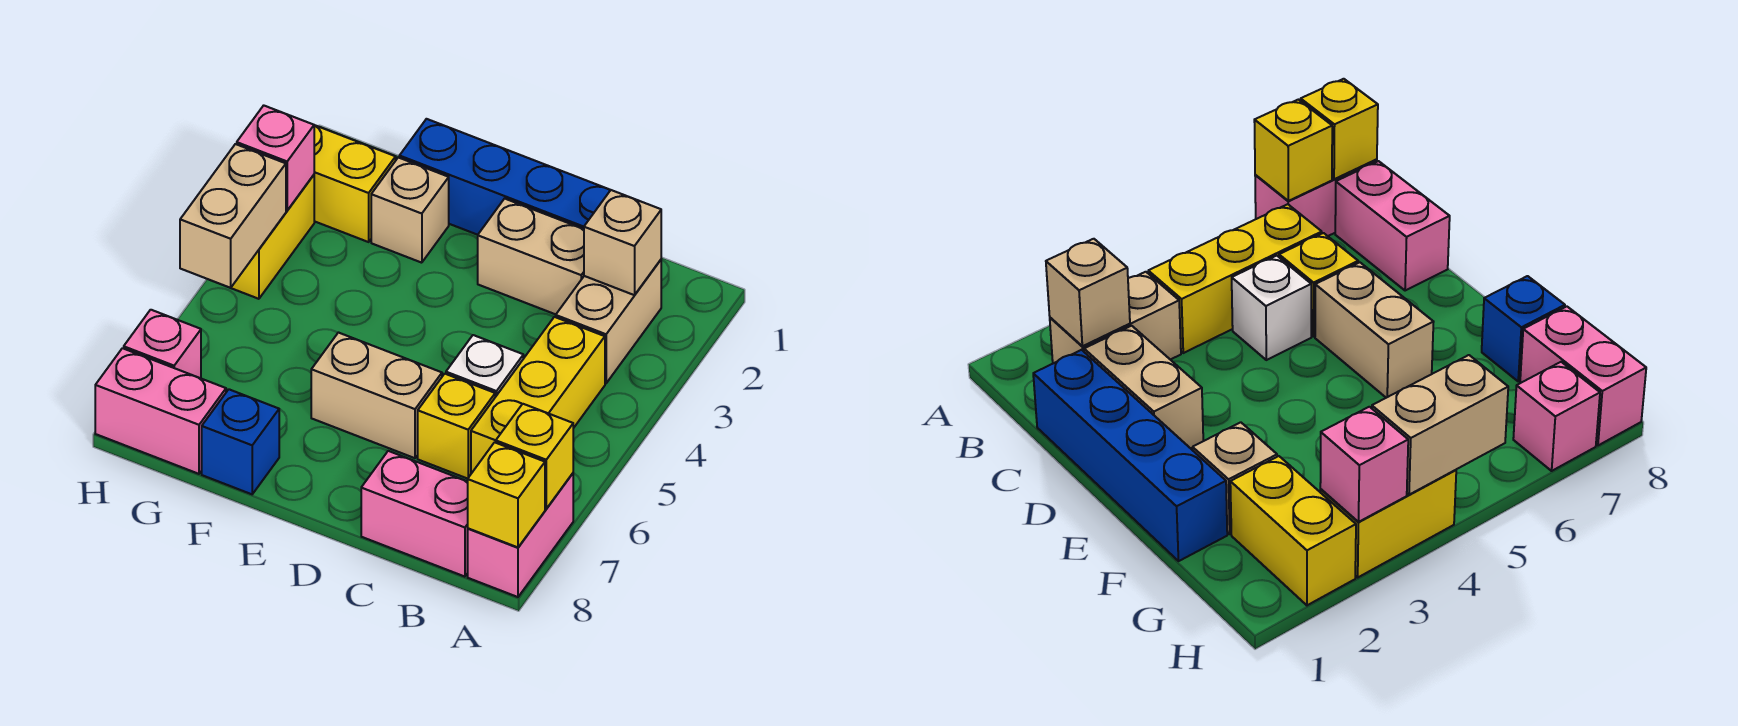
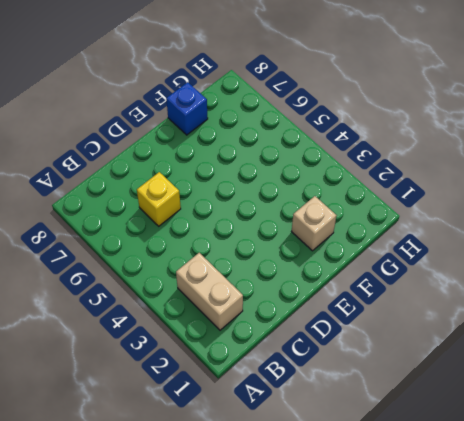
none -> pink brick A7:A8 level 1
none -> yellow brick B4:B6 level 1
none -> pink brick B8:C8 level 1

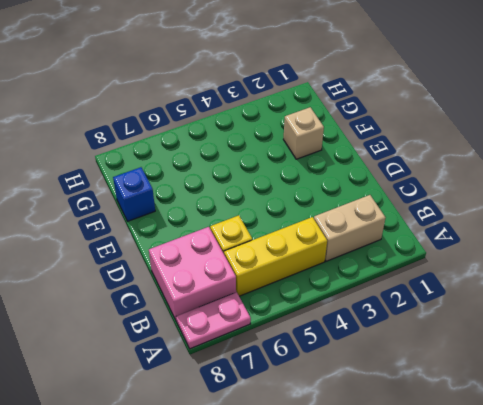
pink plate A7:A8 level 1 -> pink brick A7:A8 level 1
pink brick B7:C8 level 1 -> pink brick B8:C8 level 1
none -> blue brick C1:F1 level 1
none -> tan brick C2:D2 level 1
none -> white brick C5 level 1

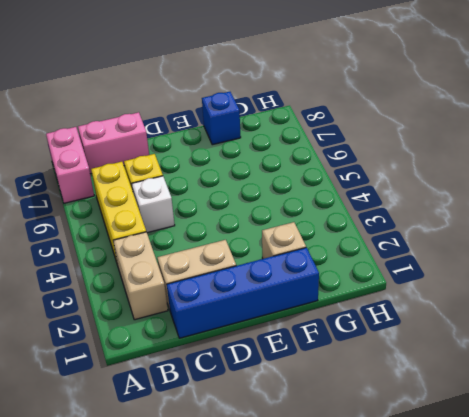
none -> tan brick D6:E6 level 1
none -> yellow brick G2:H2 level 1
none -> pink brick G8:H8 level 1

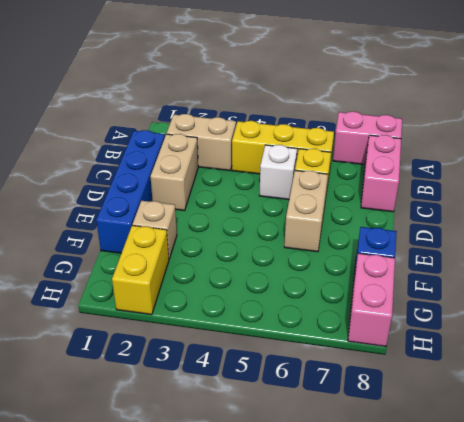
none -> yellow brick H3:H4 level 1
none -> pink brick H7 level 1
none -> yellow brick A7 level 2

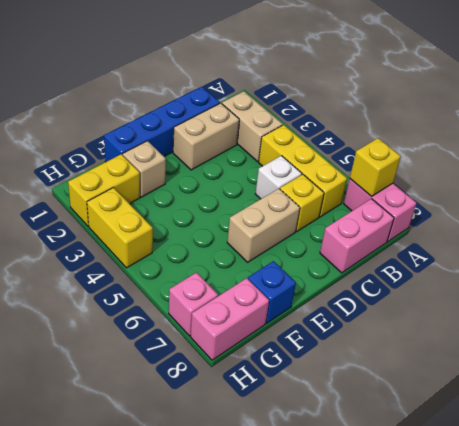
none -> yellow brick A8 level 2
none -> tan brick B2 level 2
none -> pink brick H3 level 2

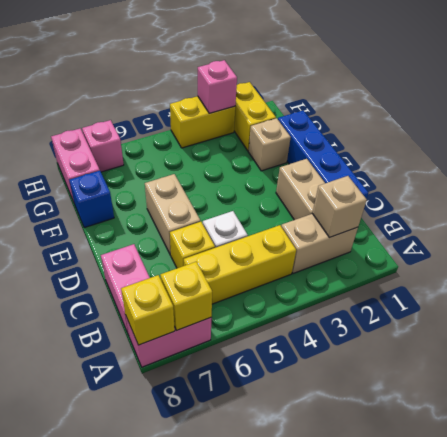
none -> tan brick H4:H5 level 2

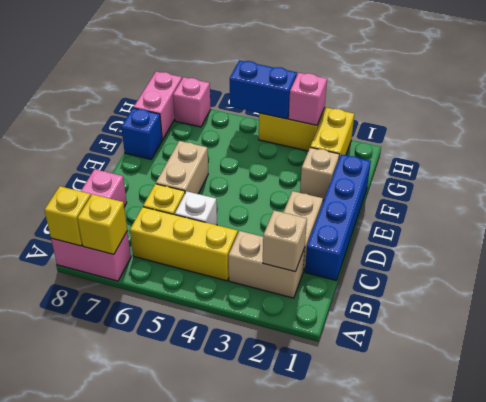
blue brick H4:H5 level 2 -> tan brick H4:H5 level 2

